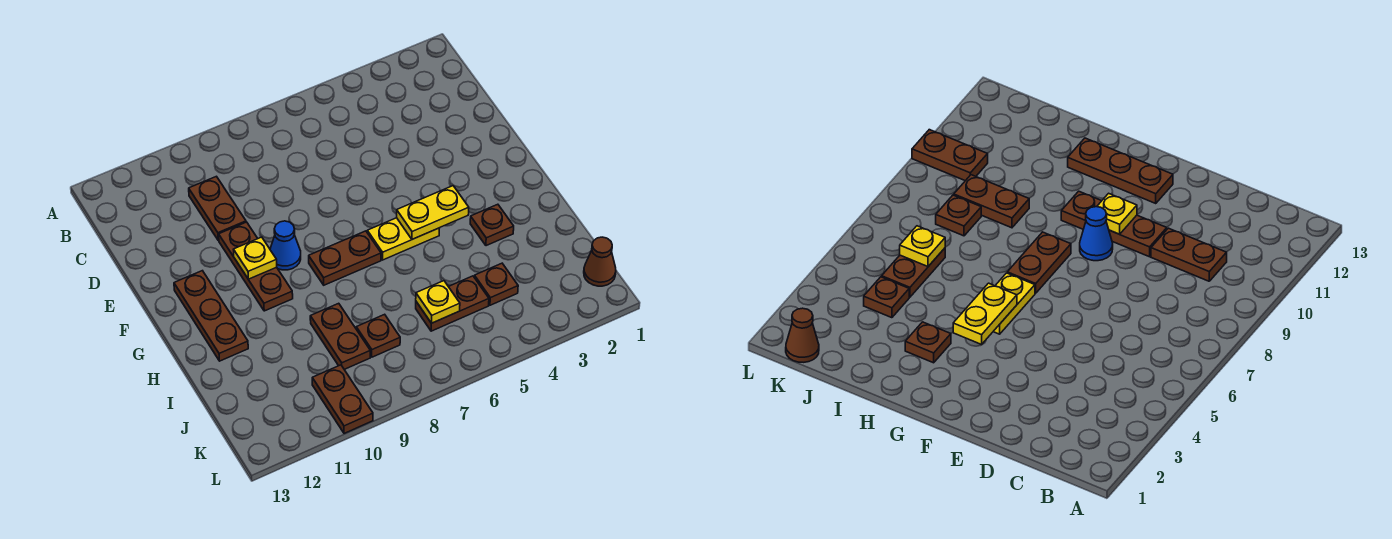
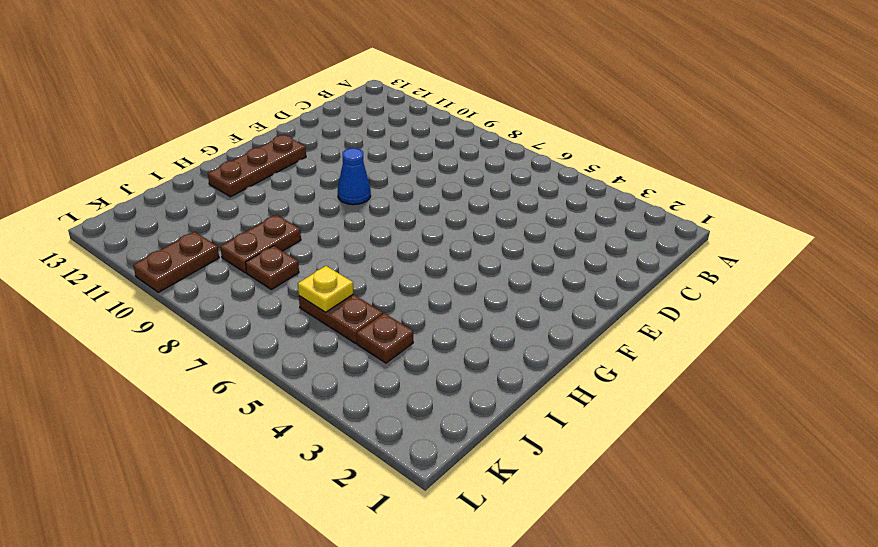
none -> brown plate C10:D10 level 1
none -> brown plate E10:G10 level 1
none -> yellow plate G5:G6 level 1

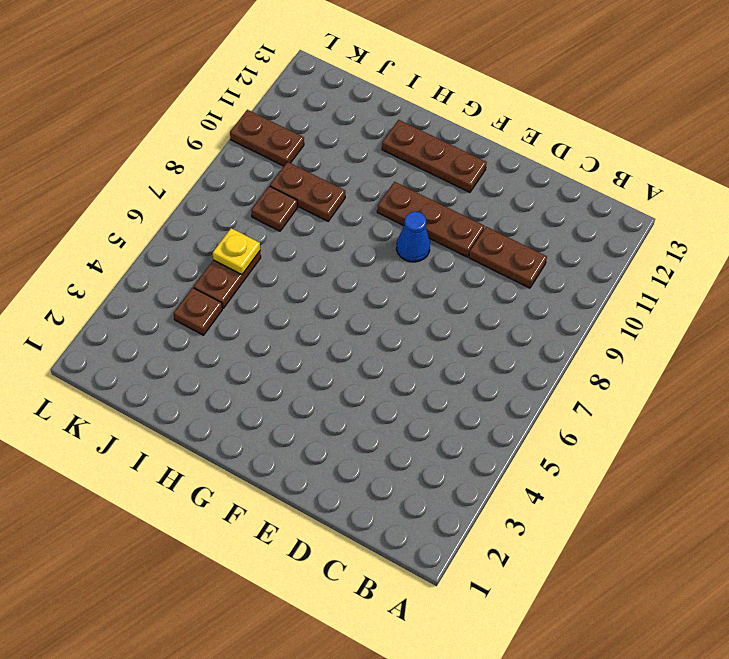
none -> yellow plate G5:G6 level 1
none -> brown plate G7:G8 level 1
none -> brown plate H3 level 1

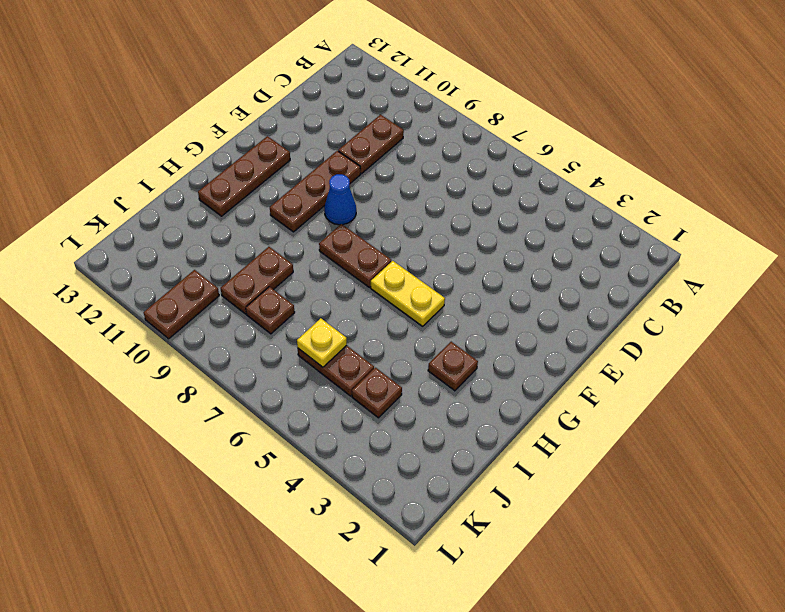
none -> brown cone K1 level 1
none -> yellow plate F10 level 2
none -> yellow plate G4:G5 level 2

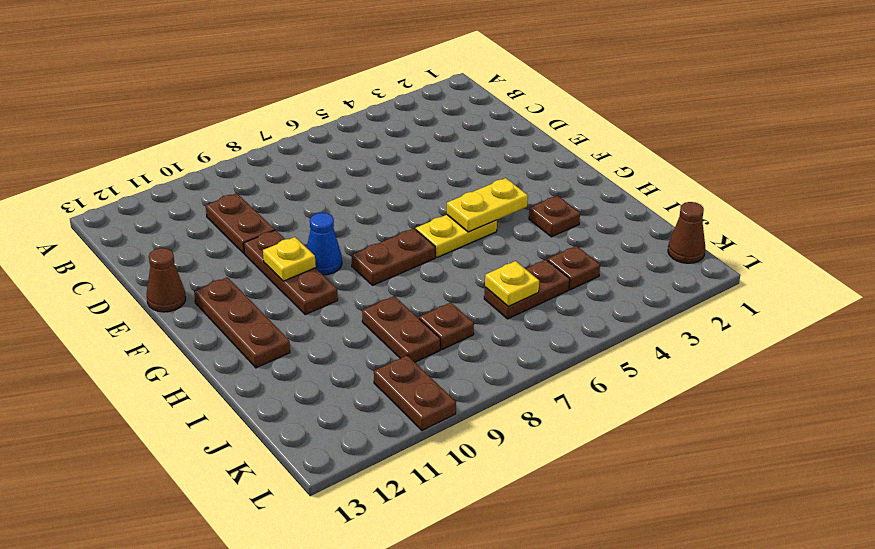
brown cone E13 level 1 -> none

